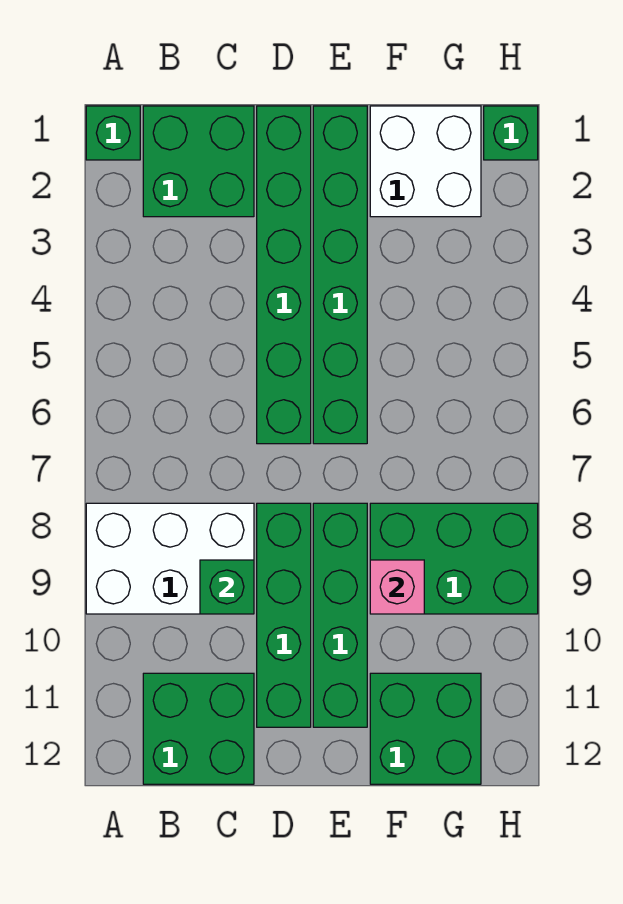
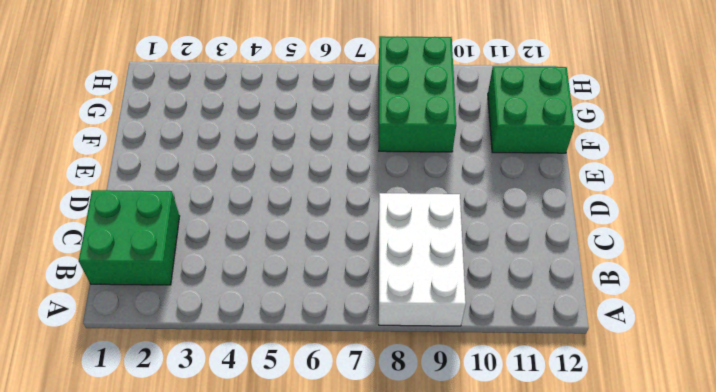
none -> green brick A1 level 1
none -> green brick B11:C12 level 1
none -> green brick D1:D6 level 1

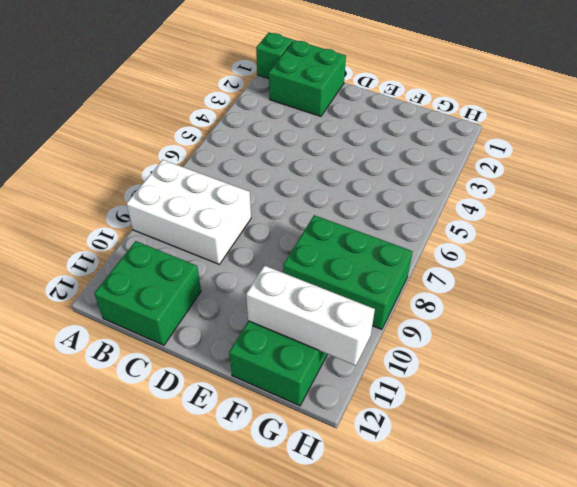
white brick F11:H11 level 2 -> none
none -> green brick D1:D6 level 1
none -> green brick D8:D11 level 1
none -> green brick E1:E6 level 1

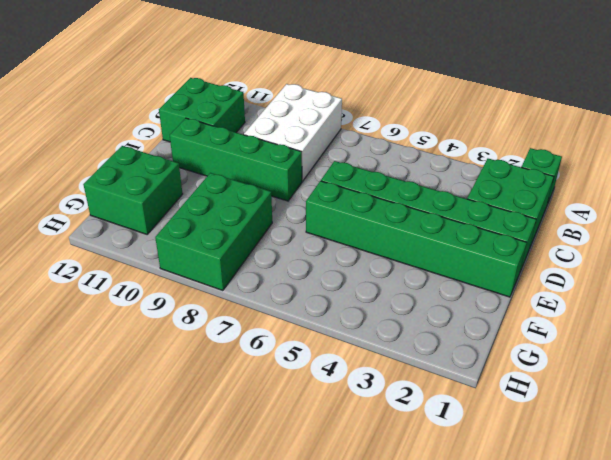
none -> green brick E8:E11 level 1
none -> white brick F1:G2 level 1
none -> green brick H1 level 1

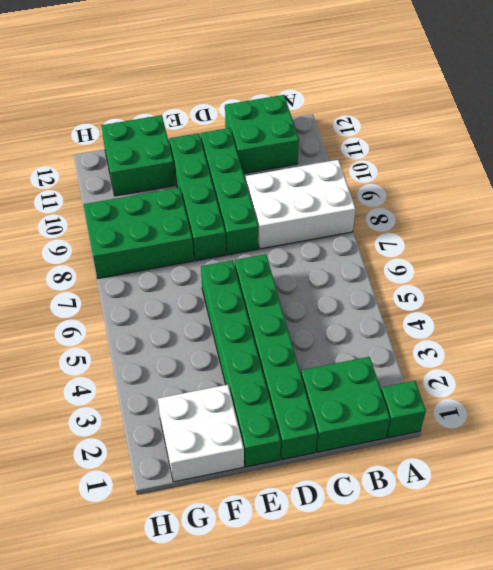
none -> green brick H1 level 1
none -> green brick C9 level 2
none -> pink brick F9 level 2

